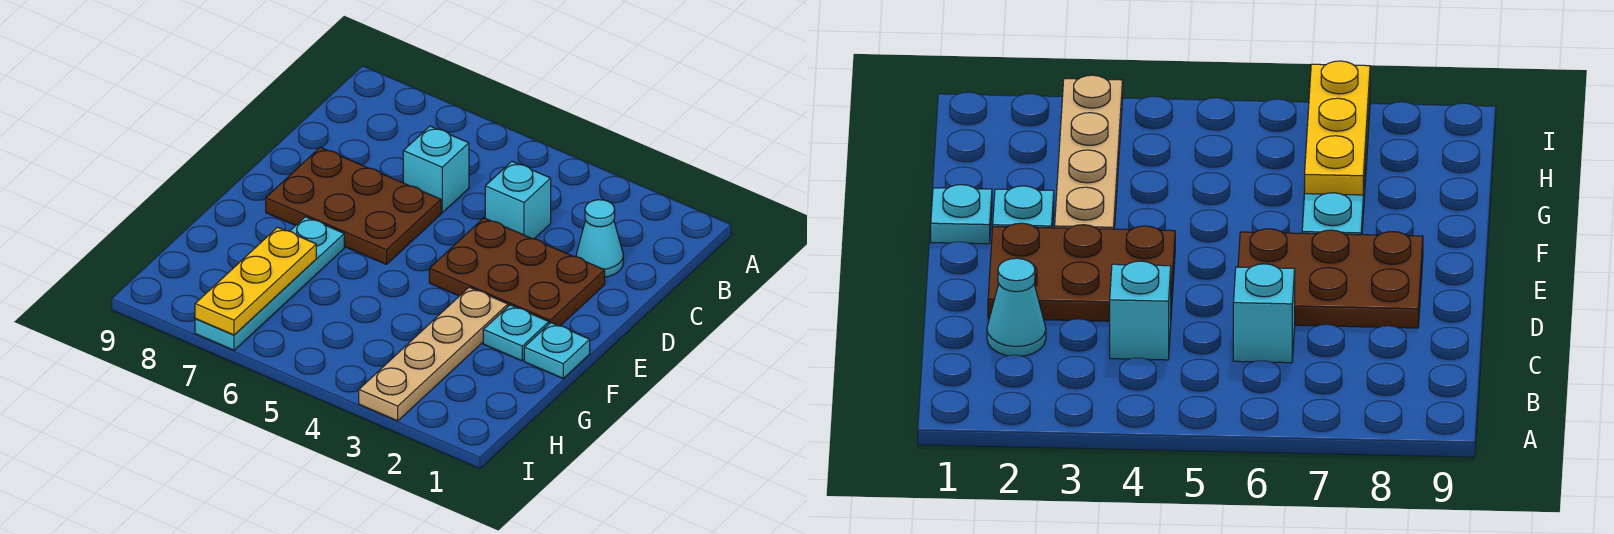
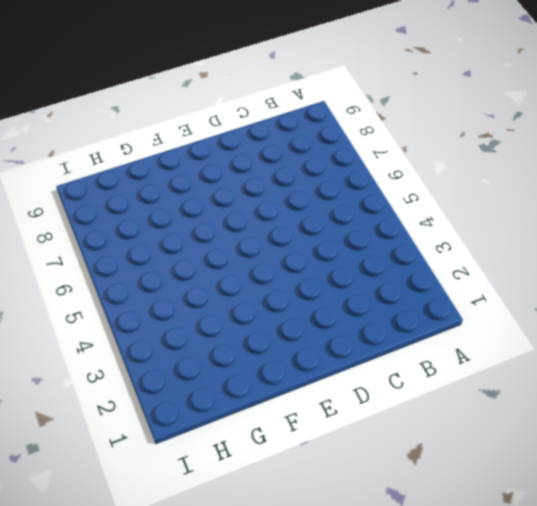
none -> cyan cone C2 level 1
none -> cyan brick C4 level 1

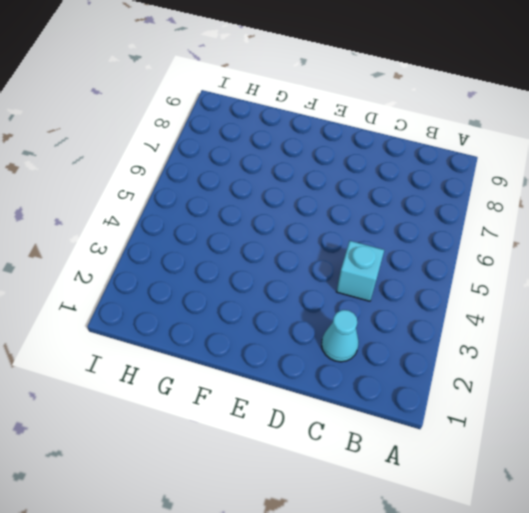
none -> cyan brick C6 level 1
none -> brown plate D2:E4 level 1

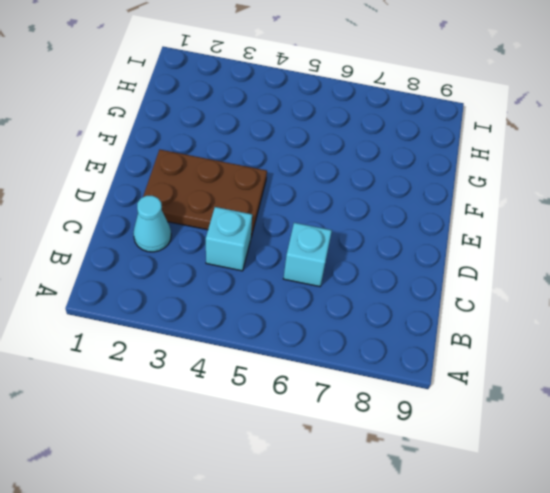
none -> brown plate D6:E8 level 1
none -> cyan plate F1 level 1

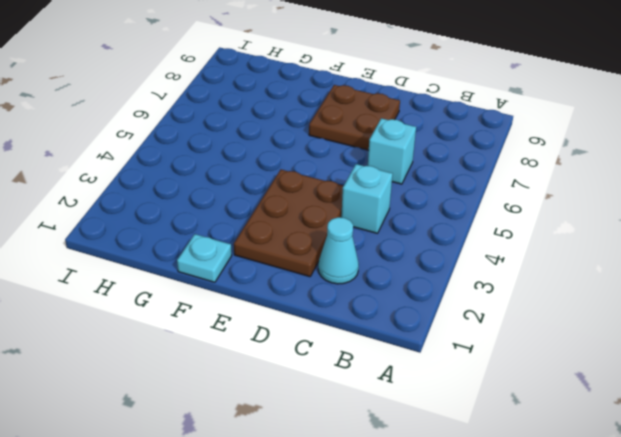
brown plate D7:E8 level 1 -> brown plate D6:E8 level 1
none -> cyan plate F2 level 1
none -> tan plate F3:I3 level 1

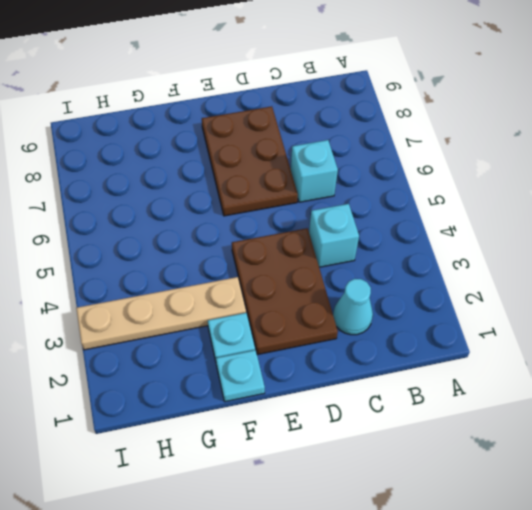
none -> cyan plate F7:I7 level 1
none -> yellow plate G7:I7 level 2

